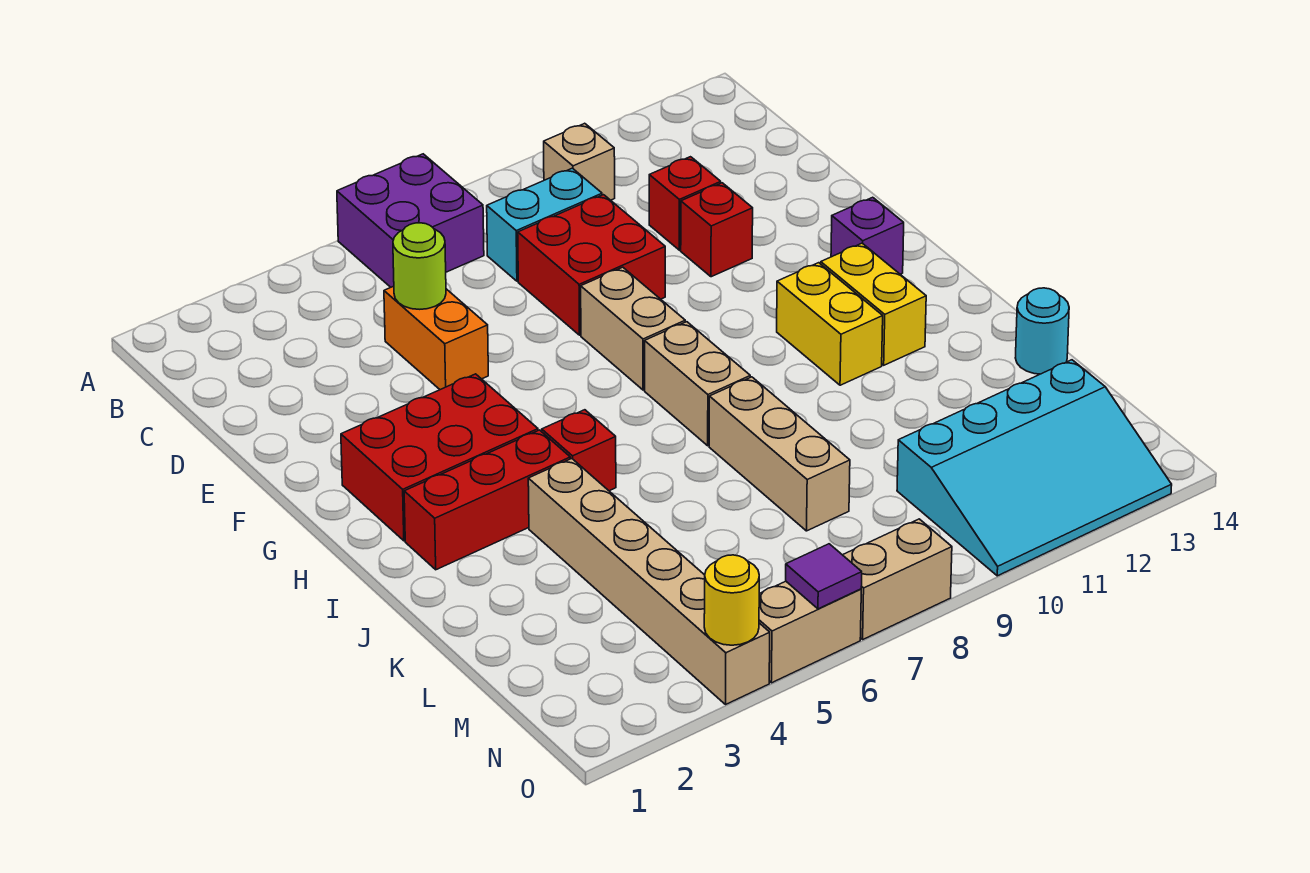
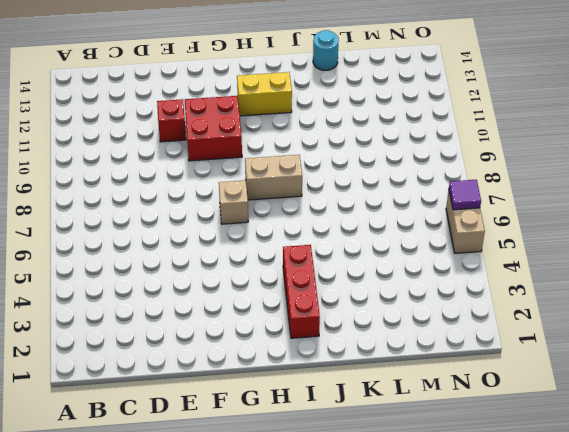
red brick F10:G11 level 1 -> red brick D8:E9 level 1
tan brick G7 level 1 -> tan brick B10 level 1
none -> purple brick A6:B7 level 1
none -> cyan brick C8:C9 level 1
none -> orange brick D5:E5 level 1

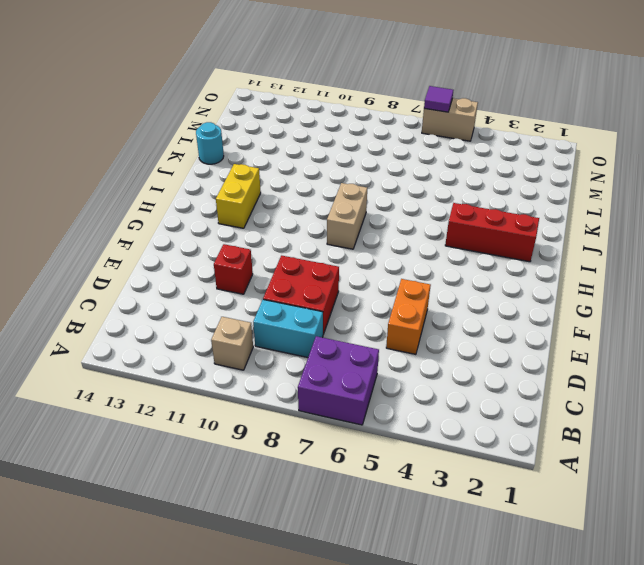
none -> red brick D11 level 1
none -> tan brick F8:G8 level 1
none -> red brick G2:H4 level 1

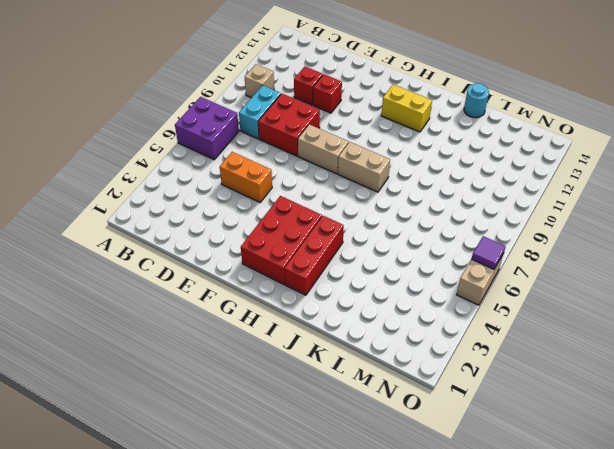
none -> purple brick G13 level 1
none -> yellow brick H11:I11 level 1
none -> red brick I5 level 1

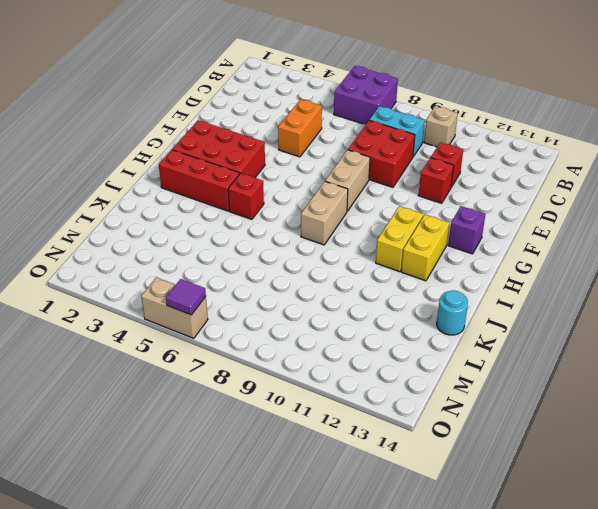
none -> tan brick J4:O4 level 1
none -> tan brick J8:L8 level 1
none -> cyan slope M10:O13 level 1 top M

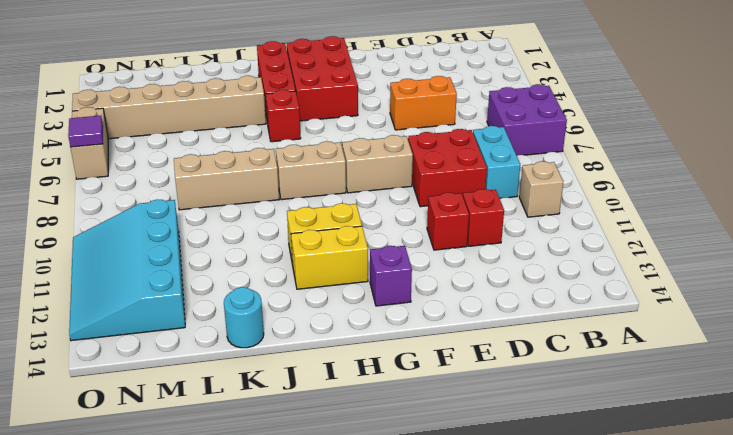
none -> tan brick O7:O8 level 1
none -> lime round brick D5 level 2
none -> yellow round brick O4 level 2

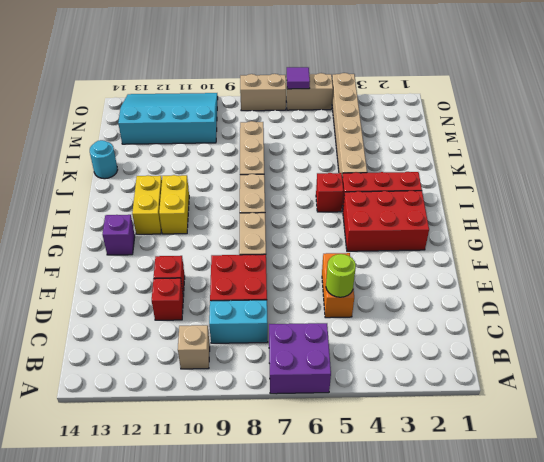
none -> yellow round brick O4 level 2

